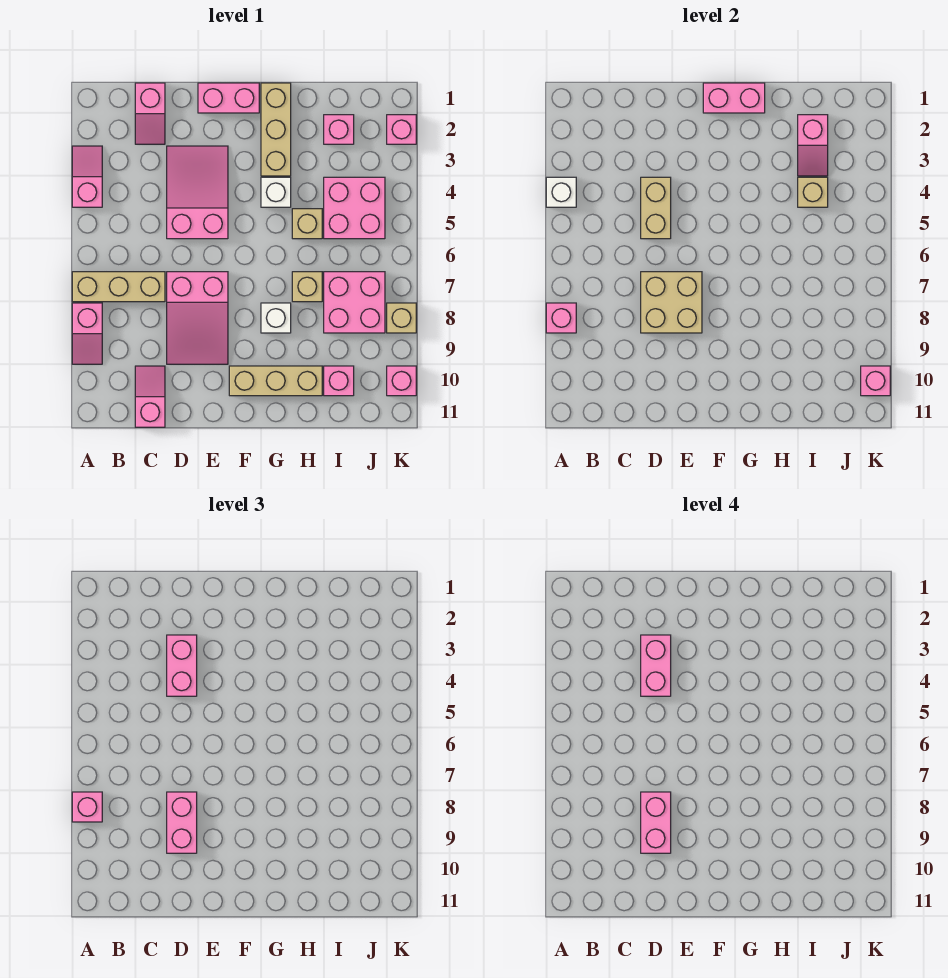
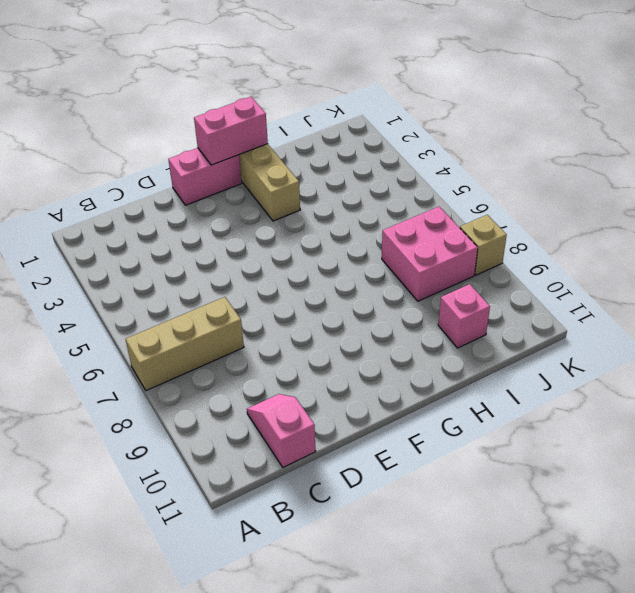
none -> pink slope A3:A4 level 1 top 4
none -> pink slope A8:A9 level 1 top 8
none -> pink slope C1:C2 level 1 top 1
none -> pink slope D3:E5 level 1 top 5

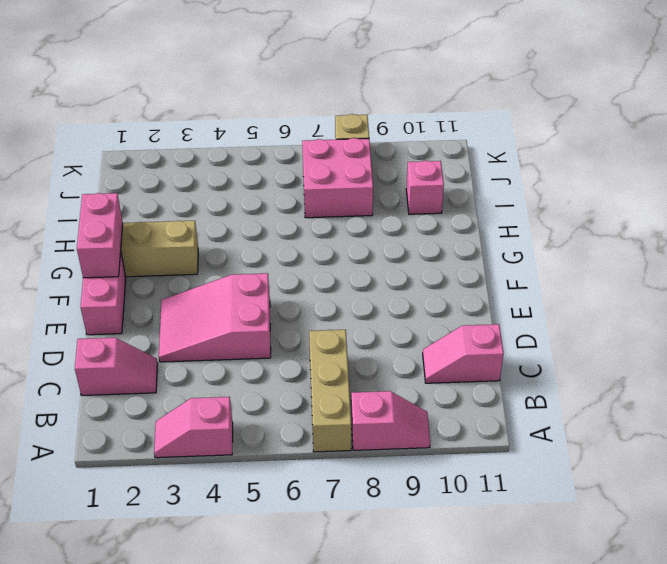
none -> pink slope D7:E9 level 1 top 7
none -> tan brick F10:H10 level 1
none -> white brick G4 level 1
none -> white brick G8 level 1

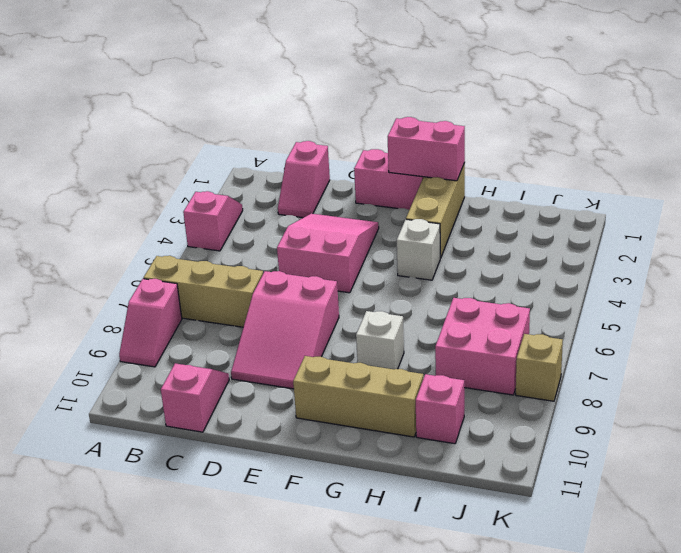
none -> tan brick H5 level 1
none -> tan brick H7 level 1
none -> pink brick I2 level 1
none -> pink brick I4:J5 level 1

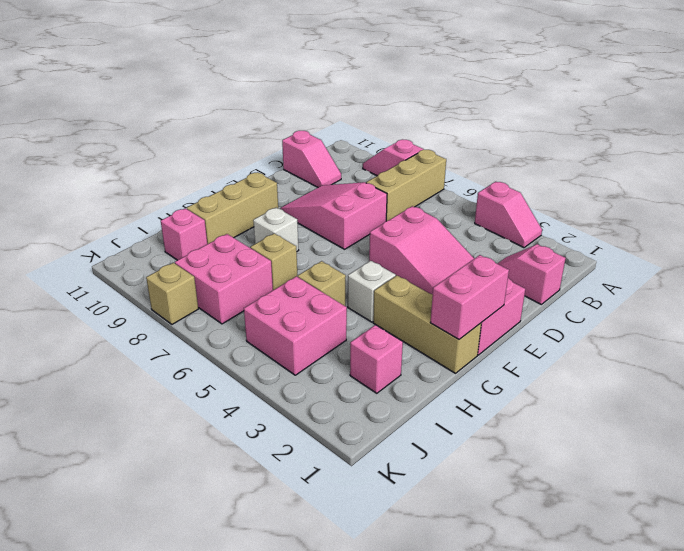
none -> pink brick K2 level 1
none -> pink brick K10 level 1
none -> white brick A4 level 2
none -> pink brick A8 level 2

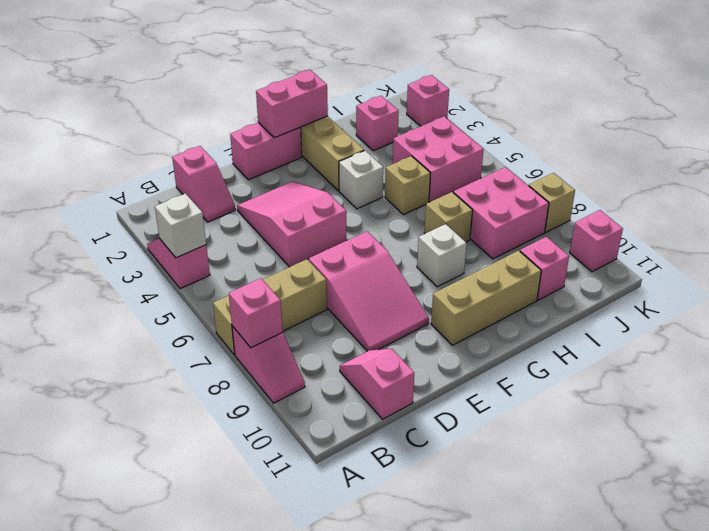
none -> tan brick D4:D5 level 2
none -> tan brick D7:E8 level 2
none -> pink slope I2:I3 level 2 top 2
none -> tan brick I4 level 2

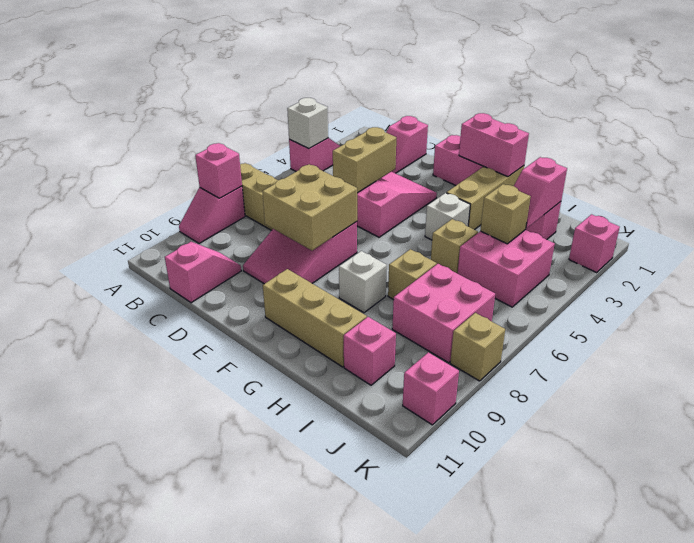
none -> pink brick K10 level 2
none -> pink brick A8 level 3
none -> pink brick D3:D4 level 3
none -> pink brick D8:D9 level 3

